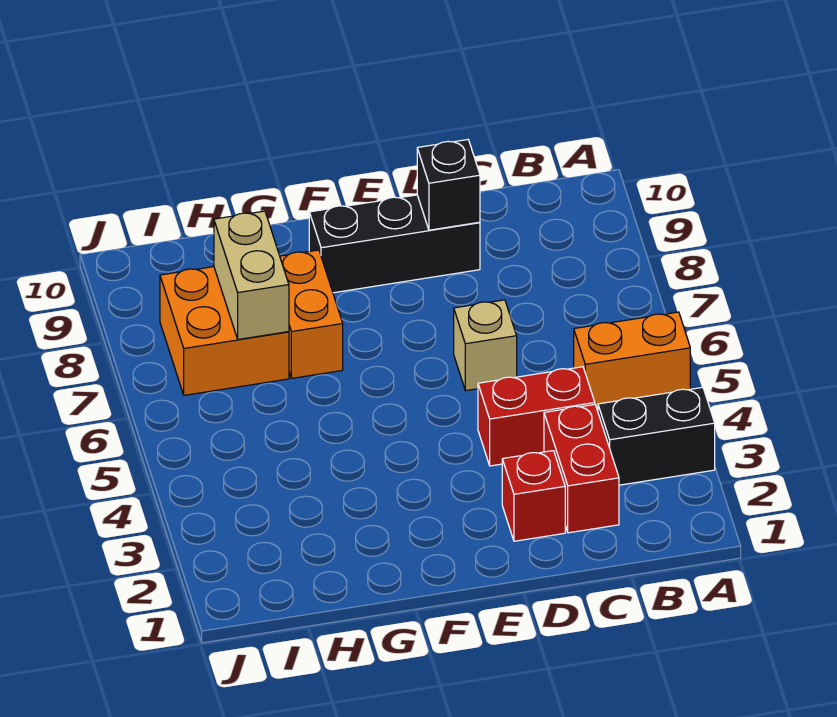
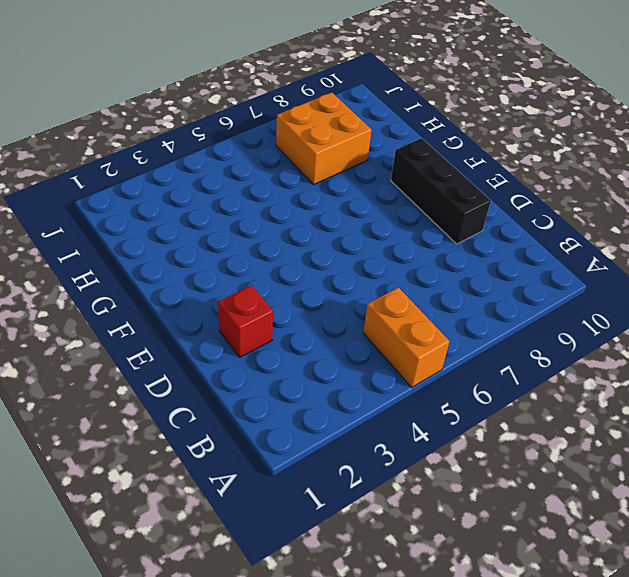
none -> black brick A3:B3 level 1
none -> red brick C2:C3 level 1

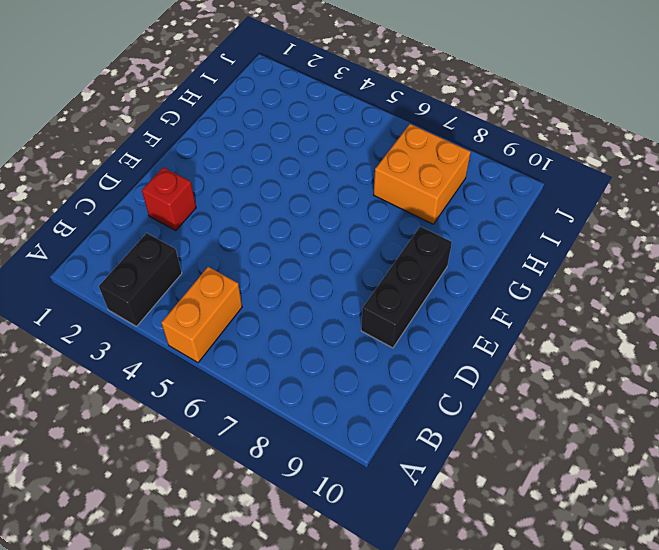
none -> red brick C2:C3 level 1
none -> red brick C4:D4 level 1

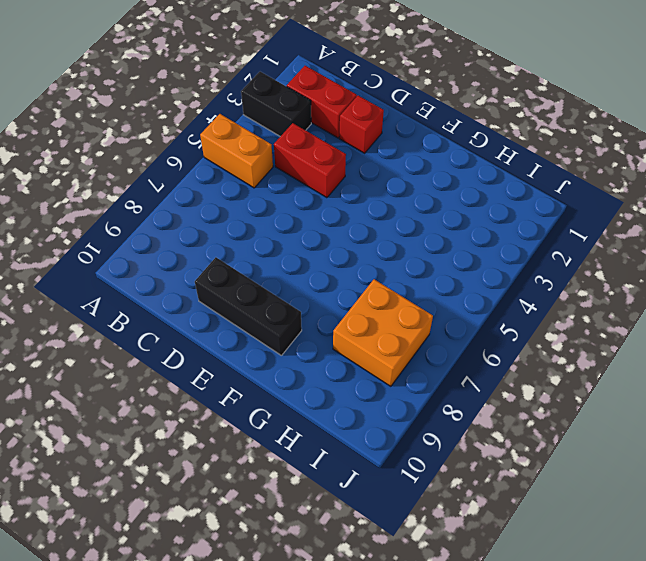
red brick B2:C2 level 1 -> red brick C2:C3 level 1
none -> tan brick D6 level 1
none -> orange brick G7:G8 level 1

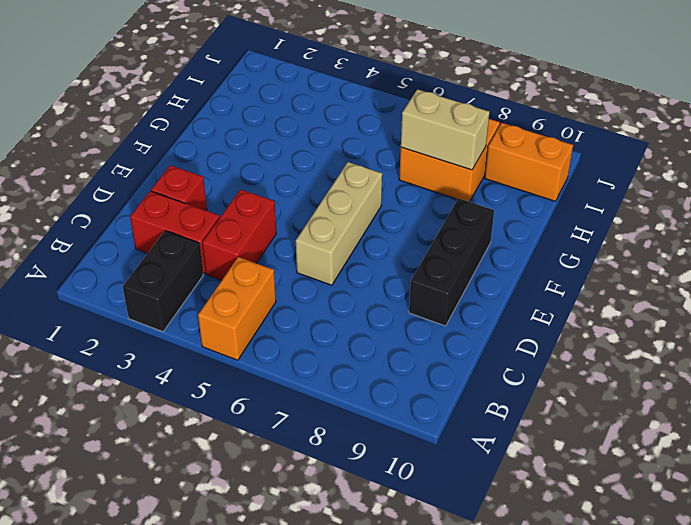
tan brick D6:F6 level 1 -> tan brick D6 level 1
orange brick I9:I10 level 1 -> orange brick G7:G8 level 1
none -> black brick D9 level 2

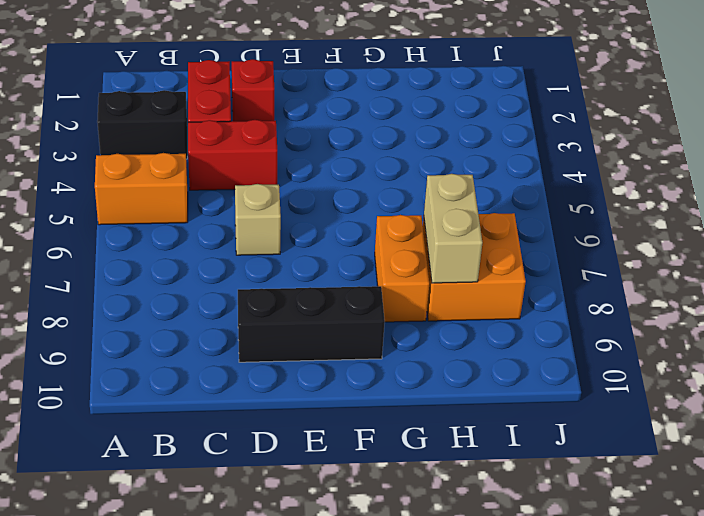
none -> black brick D9 level 2

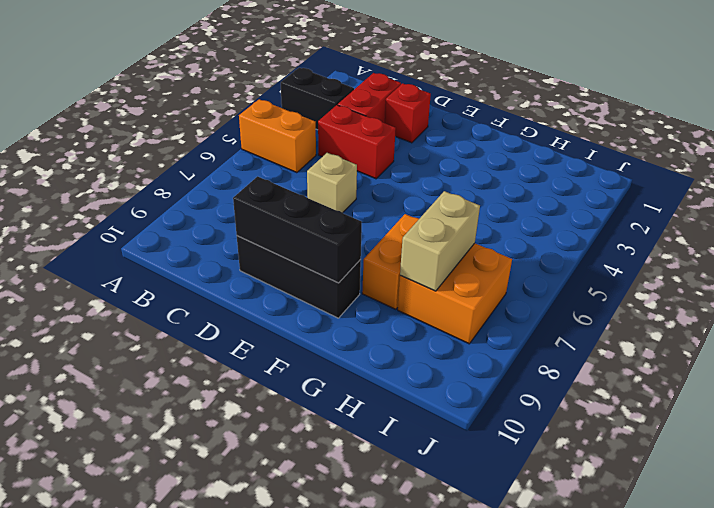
black brick D9:F9 level 2 -> black brick D9 level 2

